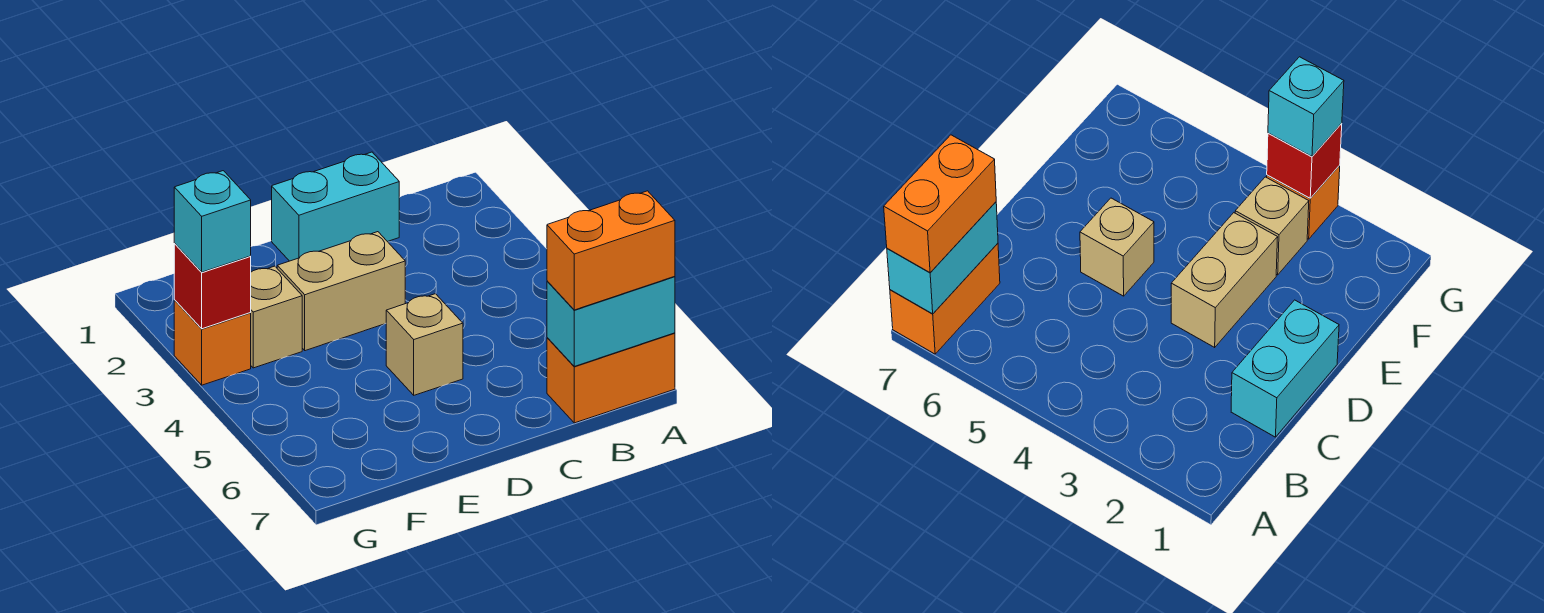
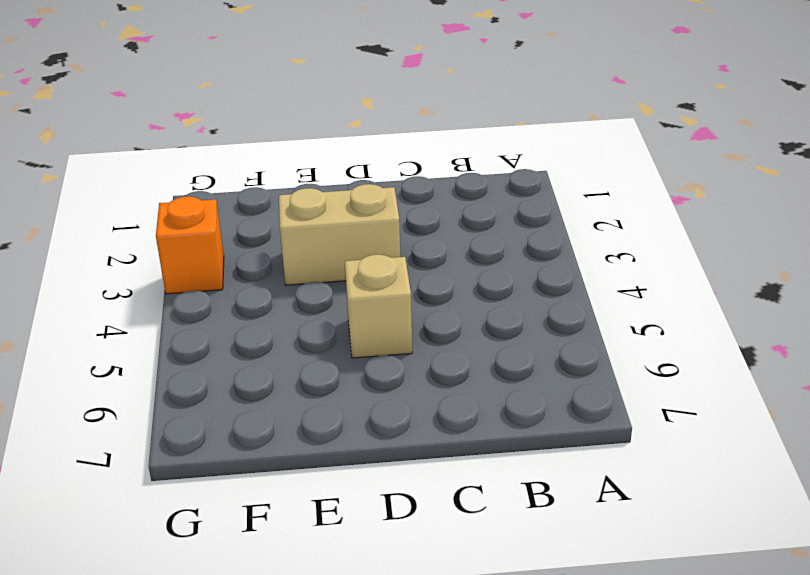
none -> orange brick A7:B7 level 1
none -> cyan brick C1:D1 level 1

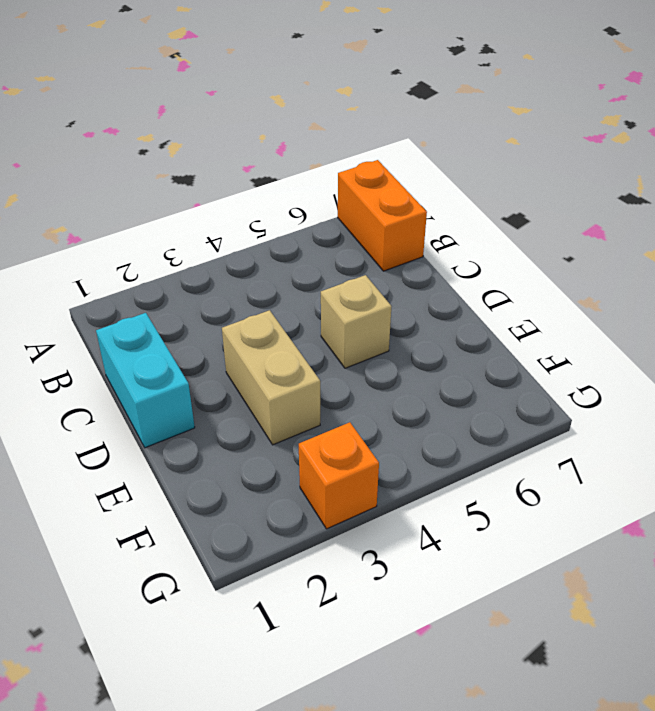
none -> tan brick F3 level 1
none -> cyan brick A7:B7 level 2

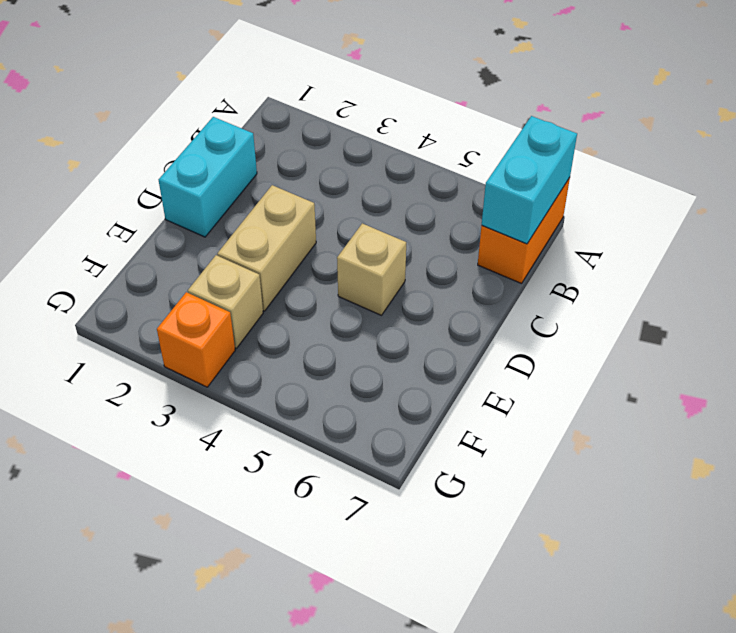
none -> red brick G3 level 2
none -> orange brick A7:B7 level 3

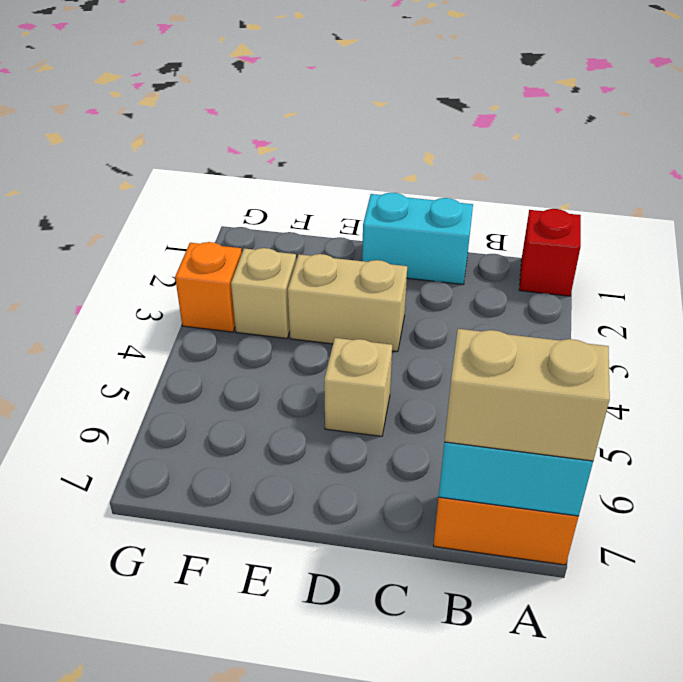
red brick A1 level 1 -> red brick G3 level 2
tan brick A7:B7 level 3 -> orange brick A7:B7 level 3
none -> cyan brick G3 level 3

